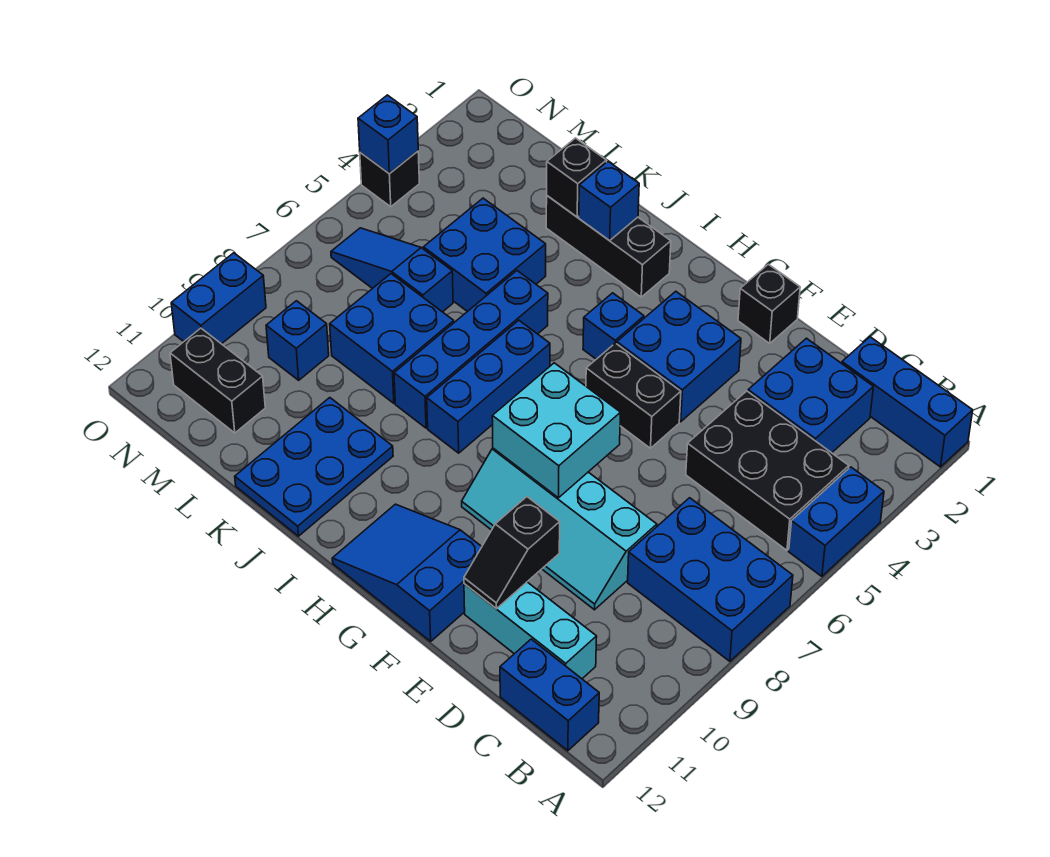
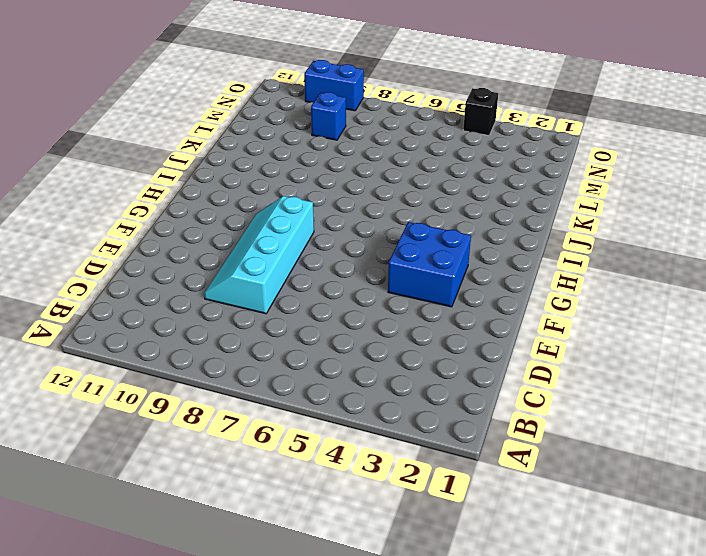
none -> blue brick A1:C1 level 1
none -> blue brick A4:A5 level 1
none -> blue brick A7:C8 level 1

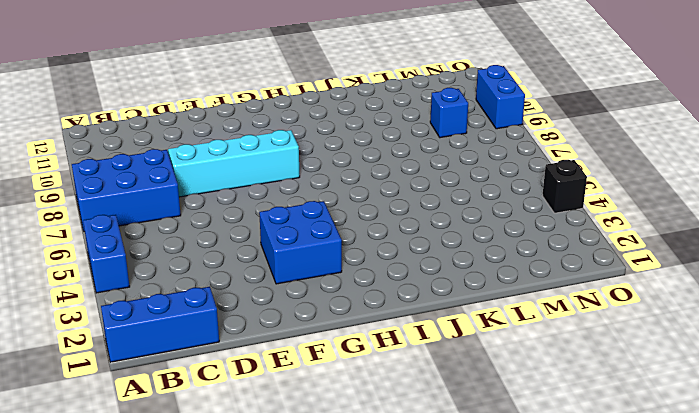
none -> black brick B4:D5 level 1
none -> blue brick B12:C12 level 1
none -> blue brick C2:D3 level 1

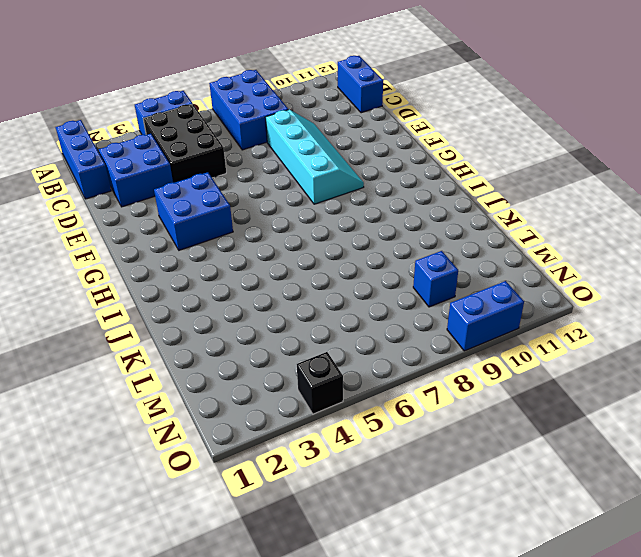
none -> cyan brick C11:E11 level 1
none -> black brick F1 level 1
none -> black brick F5:G5 level 1

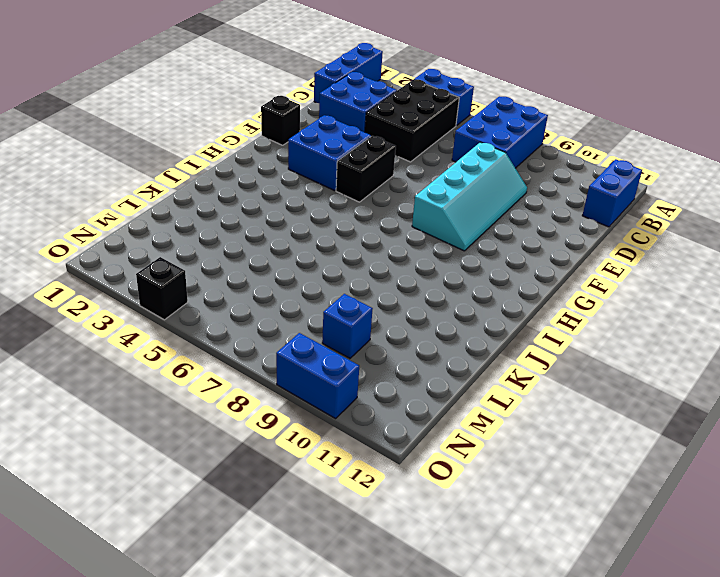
none -> cyan brick C11:E11 level 1
none -> blue slope F11:H12 level 1 top F
none -> blue brick H4 level 1

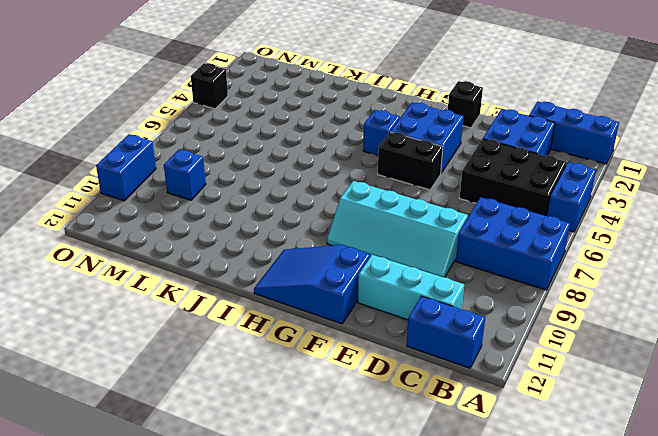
none -> black brick I2:K2 level 1
none -> blue brick I6:I8 level 1
none -> blue brick J5:J8 level 1

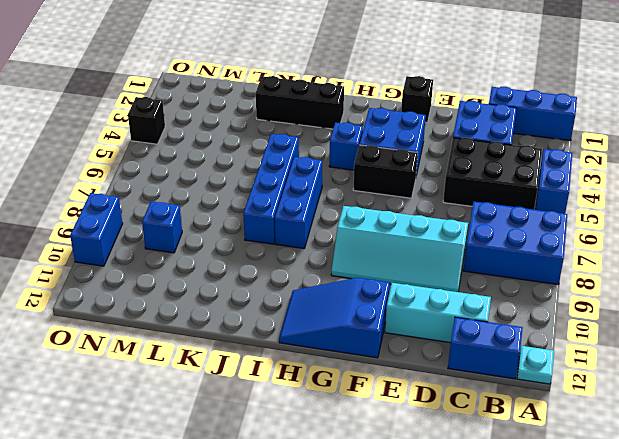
cyan plate A12 level 1 -> none
none -> blue plate J10:K12 level 1
none -> blue brick K4:L5 level 1
none -> blue brick K7:L8 level 1

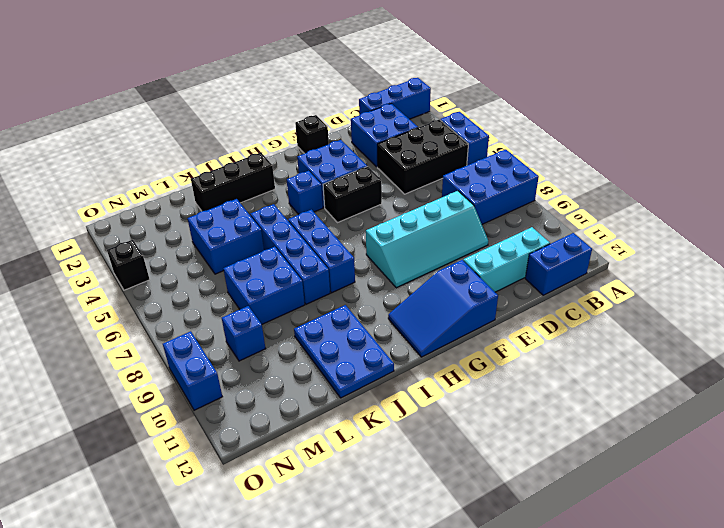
none -> blue slope L6:N6 level 1 top L
none -> black brick M11:N11 level 1
none -> black slope E10:E11 level 2 top 10

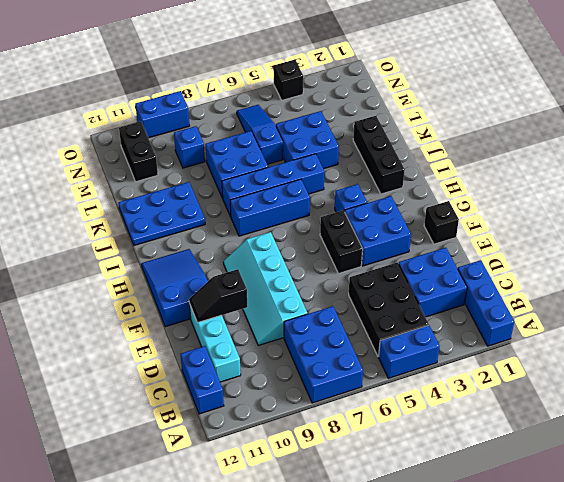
none -> cyan brick F7:G8 level 2
none -> blue brick J2 level 2
none -> black brick K2 level 2

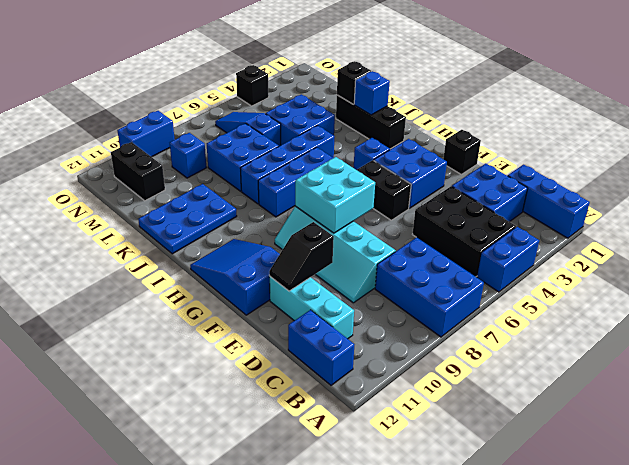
none -> blue brick O4 level 2

